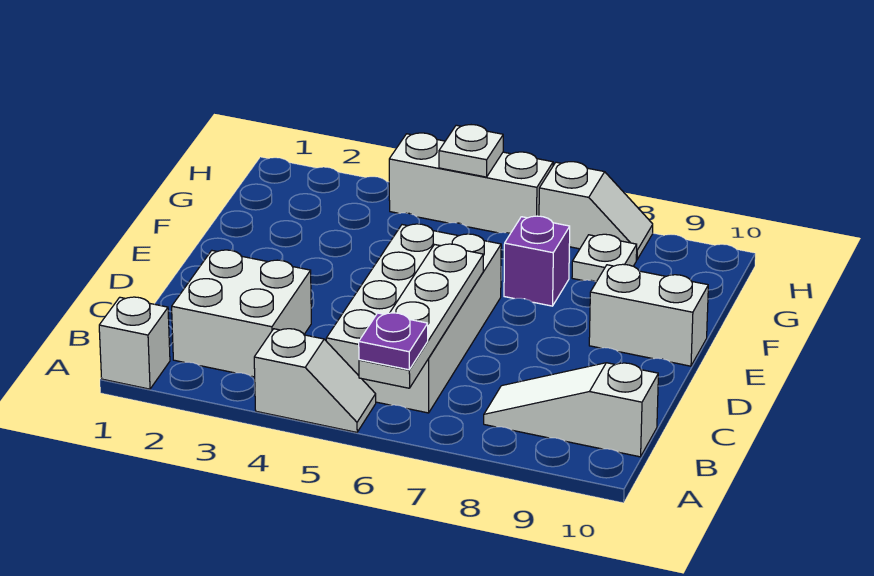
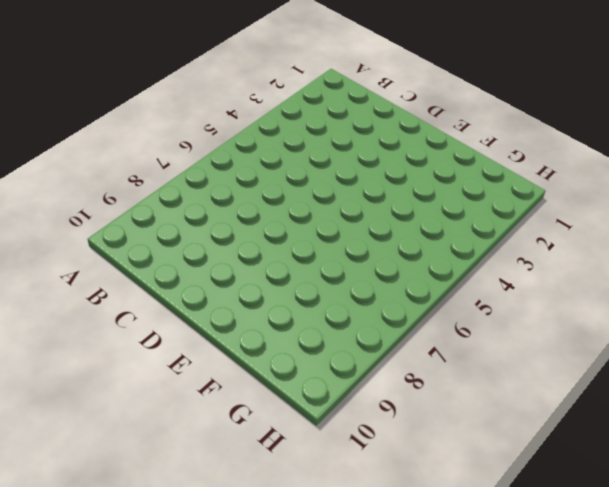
none -> white brick A1 level 1
none -> white slope A4:A5 level 1 top 4
none -> white brick B2:C3 level 1

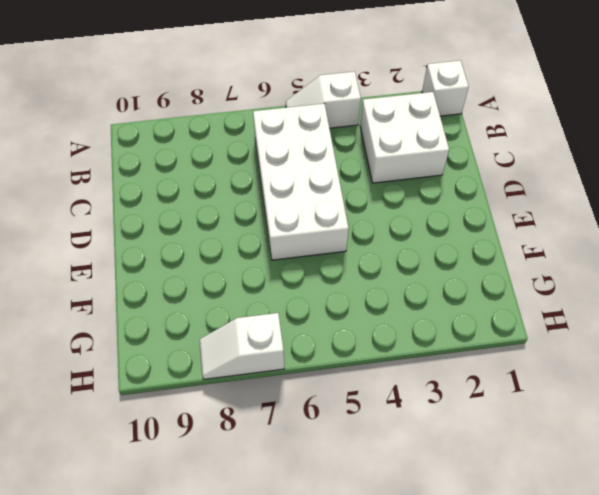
none -> white slope B8:B10 level 1 top 10
none -> white brick E9:E10 level 1
none -> purple brick F7 level 1

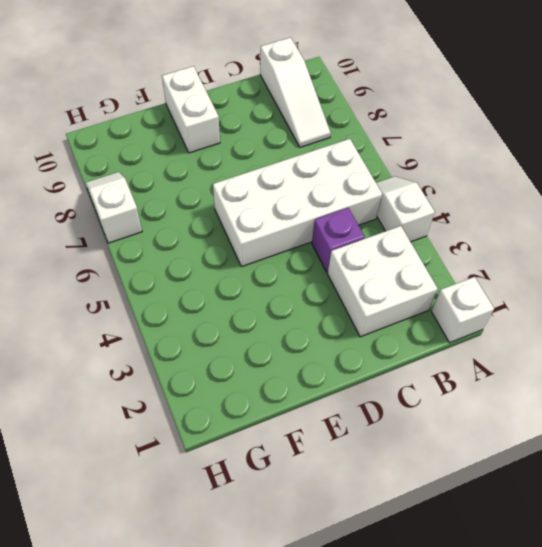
purple brick C4 level 1 -> purple brick F7 level 1
none -> white plate G8 level 1
none -> white brick H4:H6 level 1
none -> white plate A6:D6 level 2

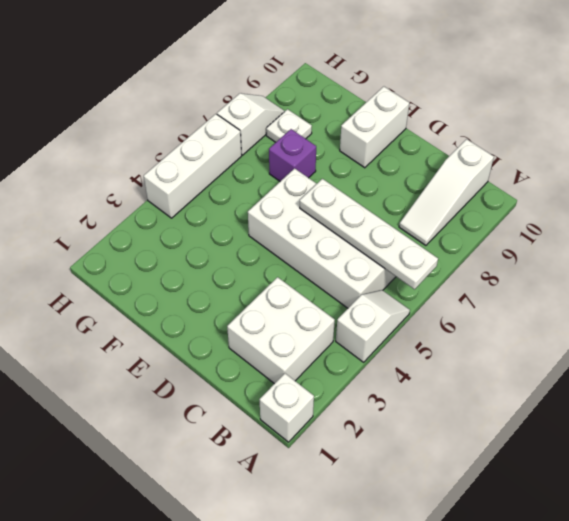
none -> white plate H5 level 2
none -> purple plate A6 level 3

